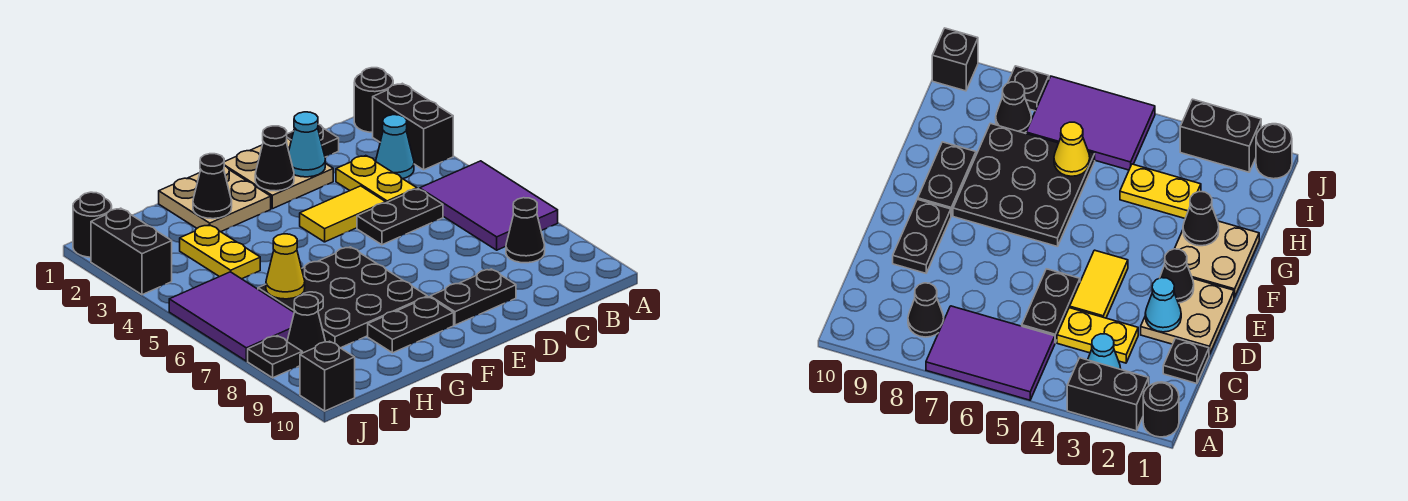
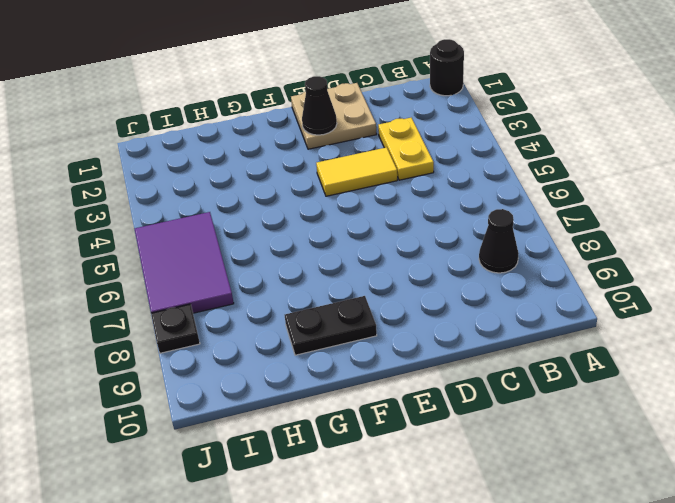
none -> black brick A2:A3 level 1
none -> purple tile A5:B7 level 1
none -> cyan cone B3 level 1

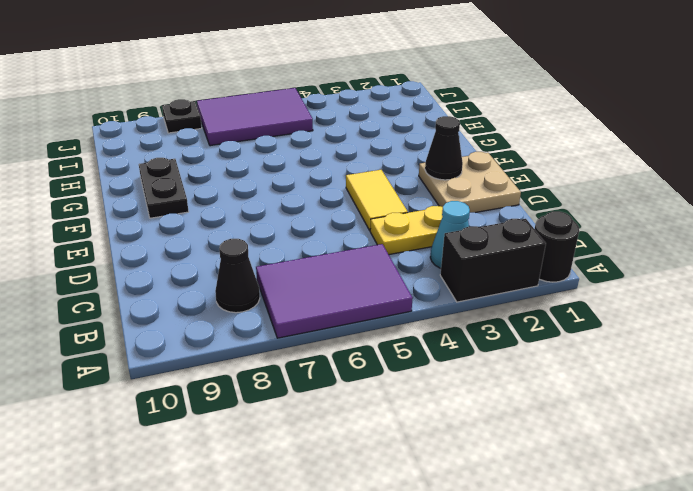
none -> black plate C1 level 1
none -> black plate C5:D5 level 1
none -> black plate D9:E9 level 1

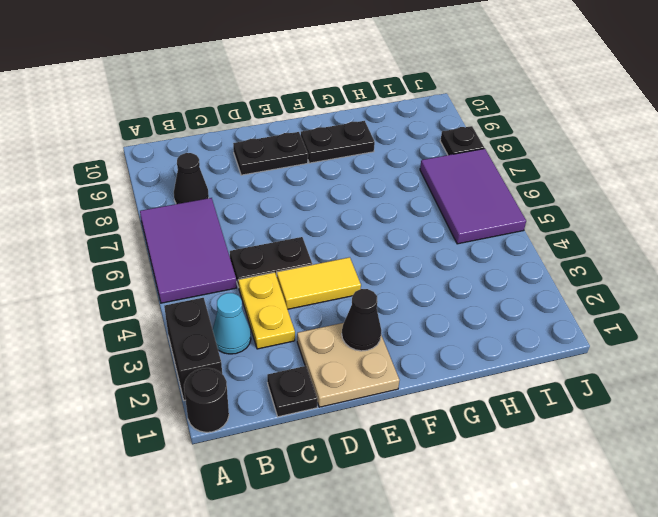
none -> tan plate F1:G2 level 1
none -> black plate F6:H8 level 1
none -> yellow plate H3:H4 level 1

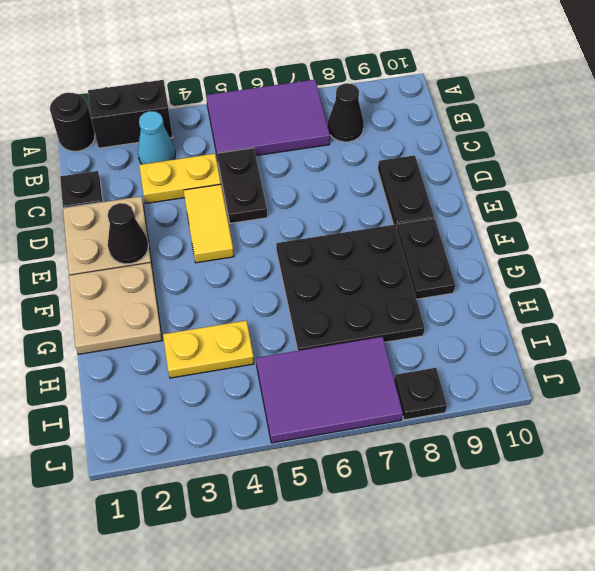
none -> black cone I8 level 1
none -> black round brick J1 level 1
none -> black brick J2:J3 level 1

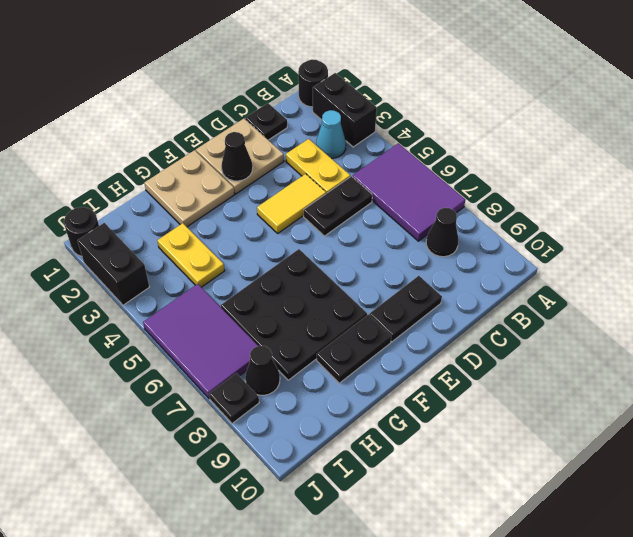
none -> black brick J10 level 1
none -> cyan cone D2 level 2
none -> black cone G2 level 2

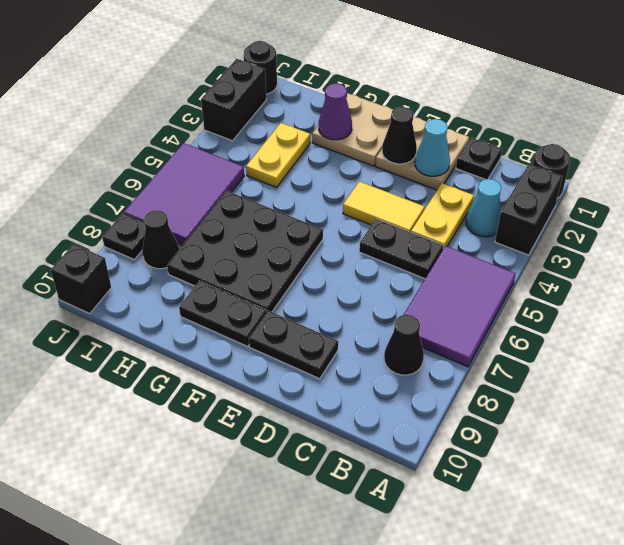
purple cone G2 level 2 -> black cone G2 level 2
none -> yellow cone H6 level 2

